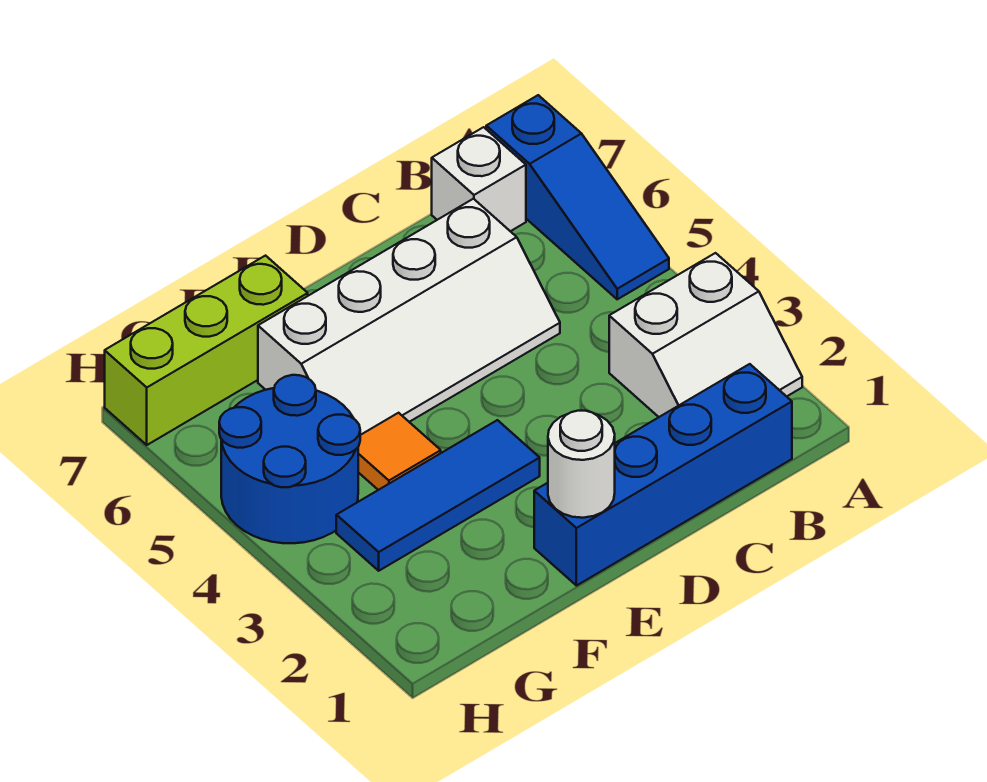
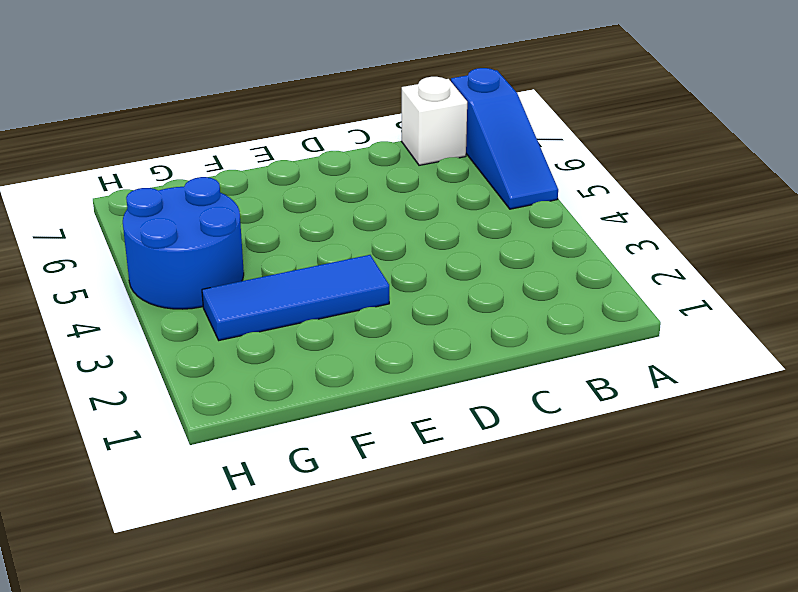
none -> white slope A2:B3 level 1 top 3
none -> blue brick B1:E1 level 1

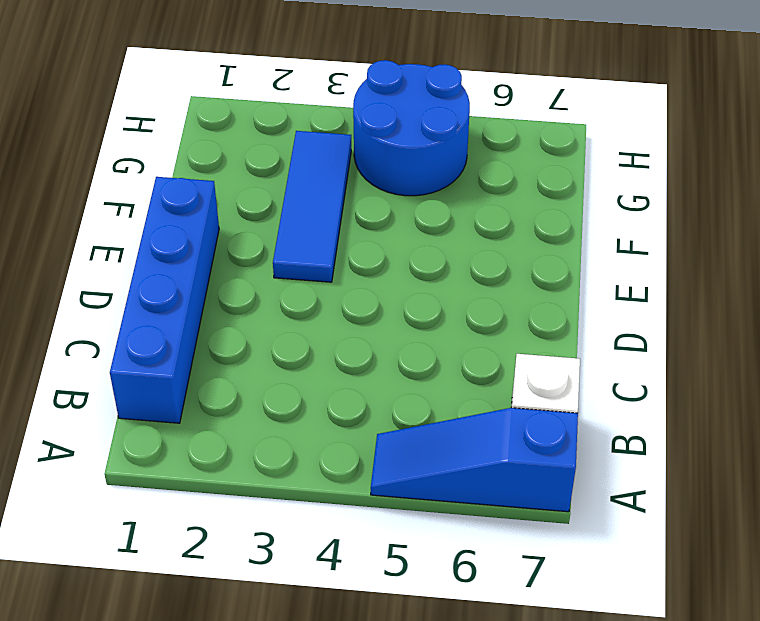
none -> white slope A2:B3 level 1 top 3
none -> white slope C5:F6 level 1 top 6

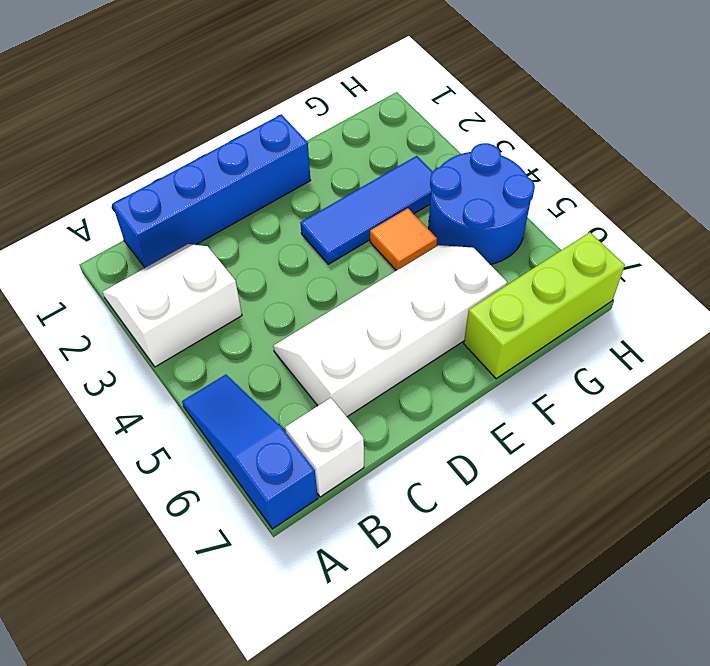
none -> white round brick E1 level 2

